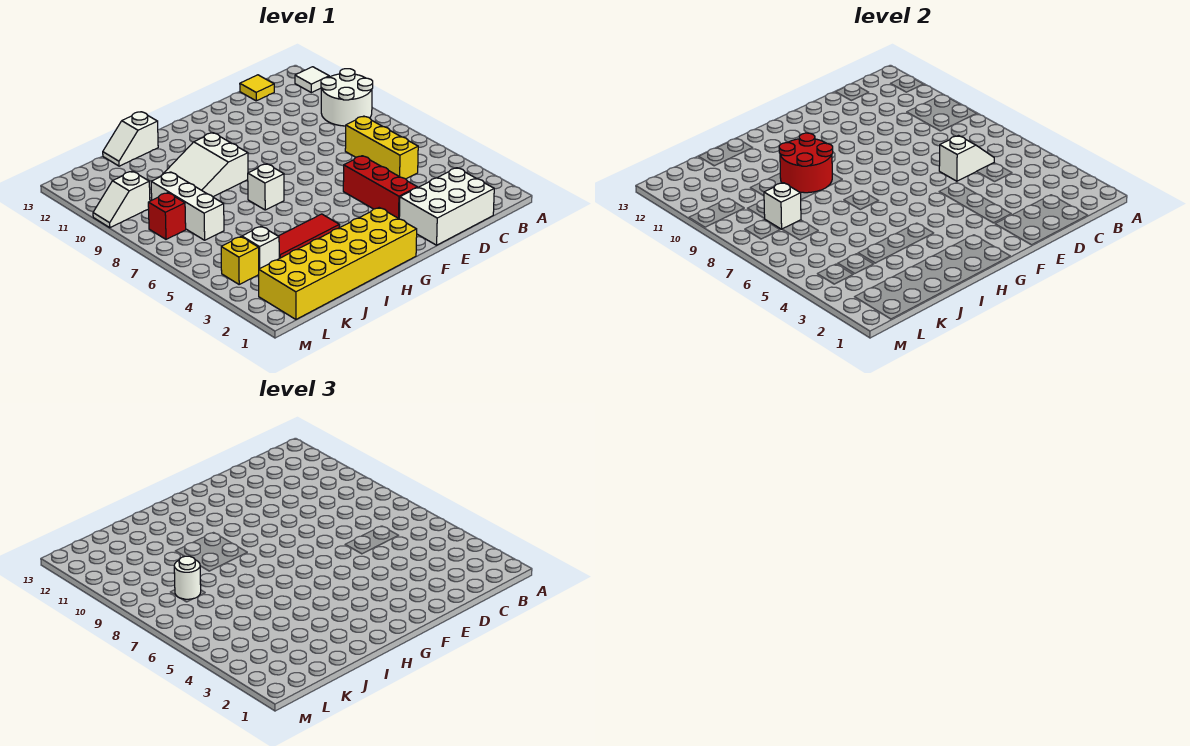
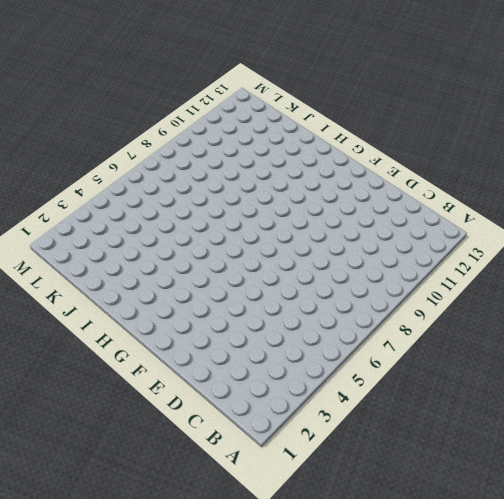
none -> white round brick A9:B10 level 1
none -> white tile A12 level 1
none -> white brick C1:E2 level 1

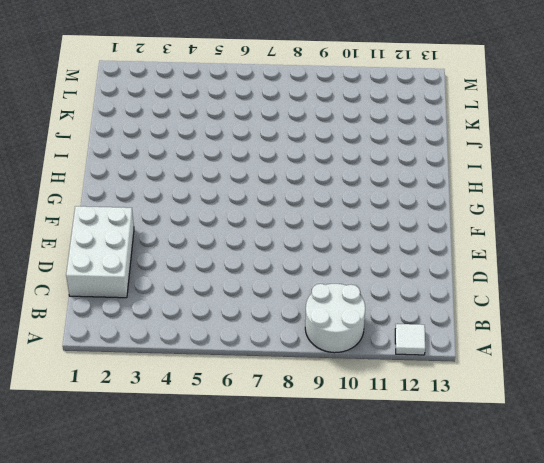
none -> yellow brick C5:C7 level 1
none -> yellow tile C13 level 1
none -> red brick E3:E5 level 1

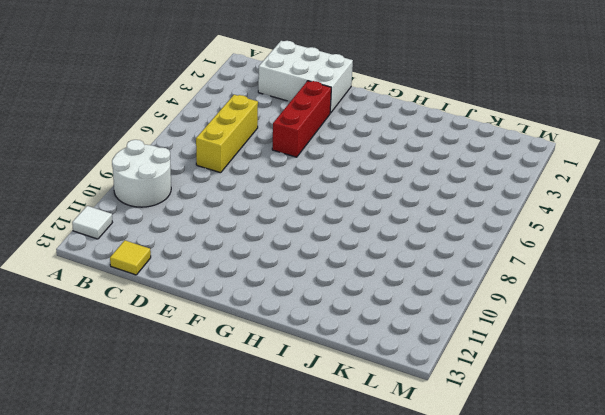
none -> yellow brick G1:L2 level 1
none -> red tile H4:J4 level 1
none -> white brick H7 level 1

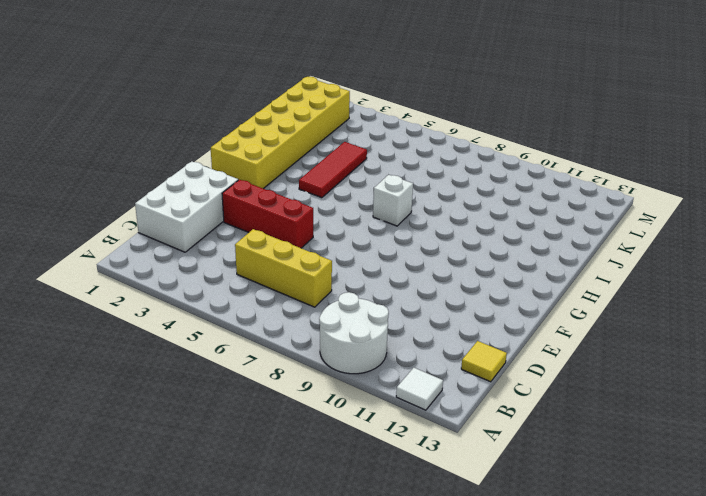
none -> white slope H9:J10 level 1 top H
none -> white slope I13:J13 level 1 top I
none -> white brick K4 level 1

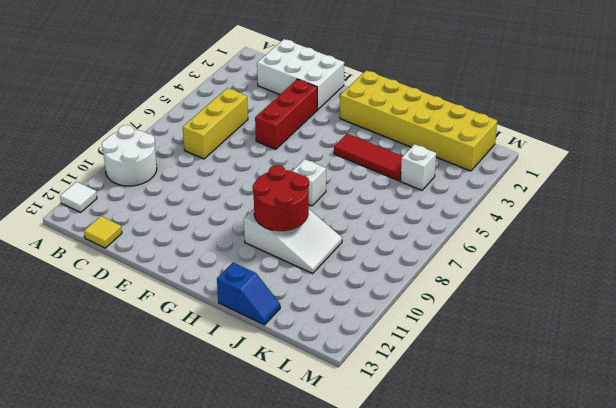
blue slope I13:J13 level 1 top I -> white slope I13:J13 level 1 top I
none -> white brick K7:K9 level 1
none -> yellow brick L4 level 1
none -> red brick L8 level 1

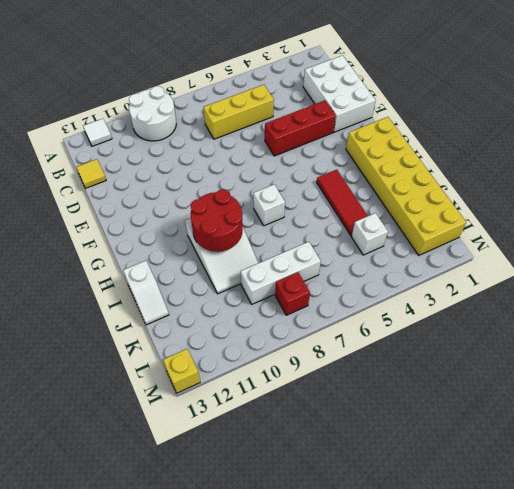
yellow brick M13 level 1 -> yellow brick L4 level 1
none -> white slope L10:M10 level 1 top L
none -> white slope C6:D6 level 2 top D
none -> white brick K8 level 2

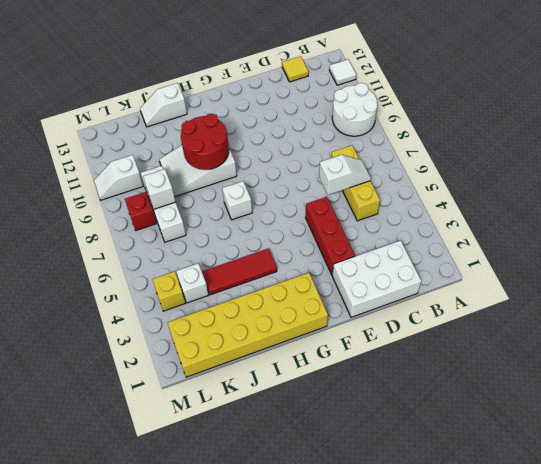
none -> white round brick K8 level 3

